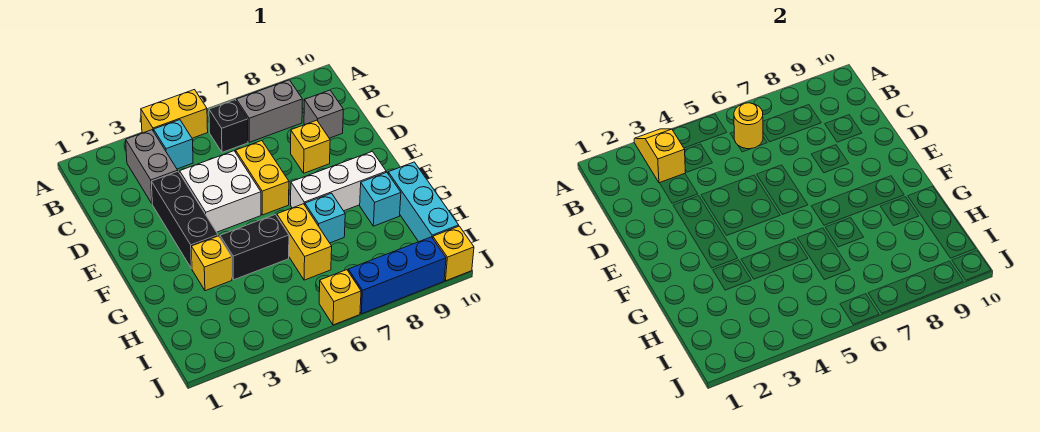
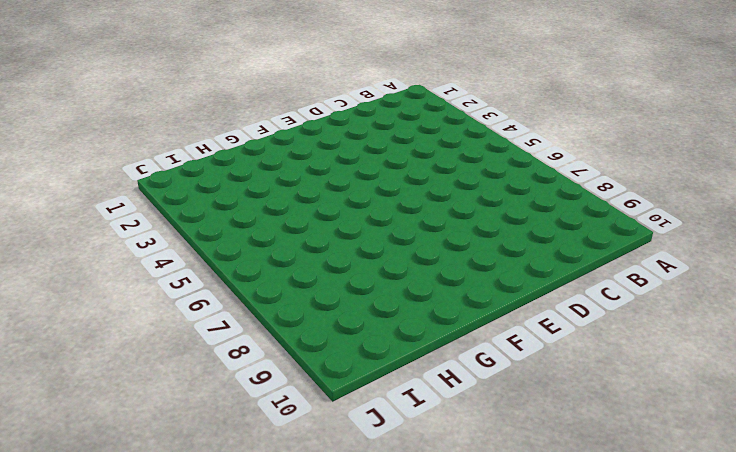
none -> yellow brick A4:A5 level 1
none -> grey brick B3:C3 level 1
none -> cyan brick B4 level 1

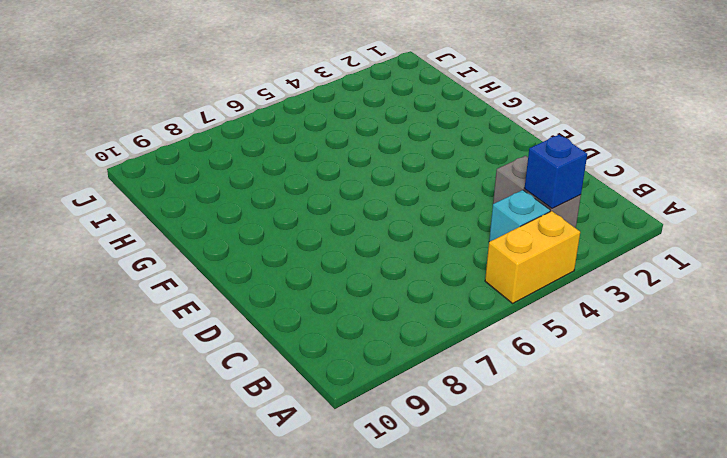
blue brick B3 level 2 -> yellow slope A3:B3 level 2 top B
none -> black brick B6 level 1
none -> grey brick B7:B8 level 1
none -> grey brick C9 level 1

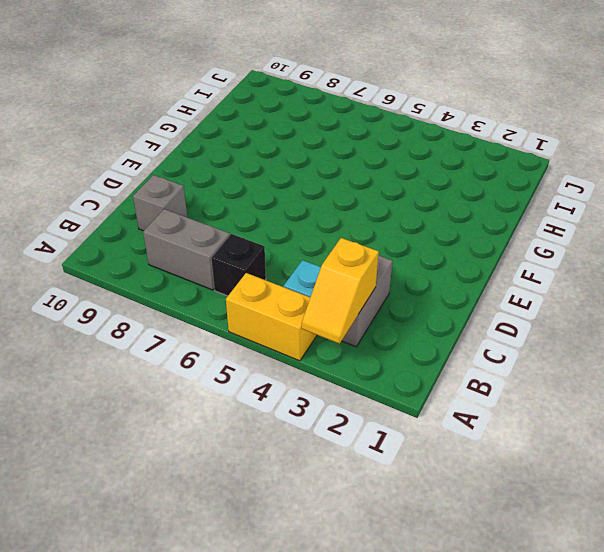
none -> black brick D3:F3 level 1
none -> white brick D4:E5 level 1
none -> yellow brick D6:E6 level 1

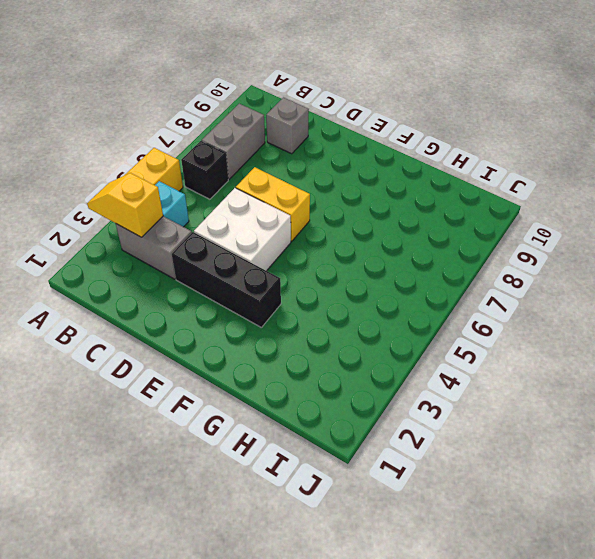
none -> yellow brick D8 level 1
none -> white brick F7:F9 level 1
none -> yellow brick G3 level 1

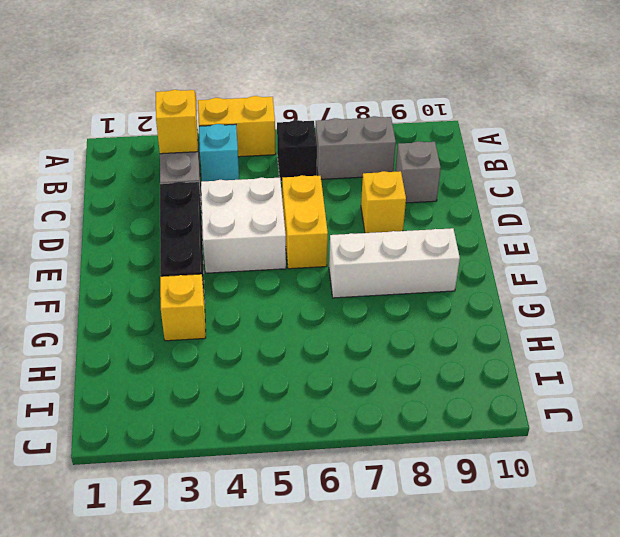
none -> black brick G4:G5 level 1
none -> yellow brick G6:H6 level 1
none -> cyan brick G7 level 1

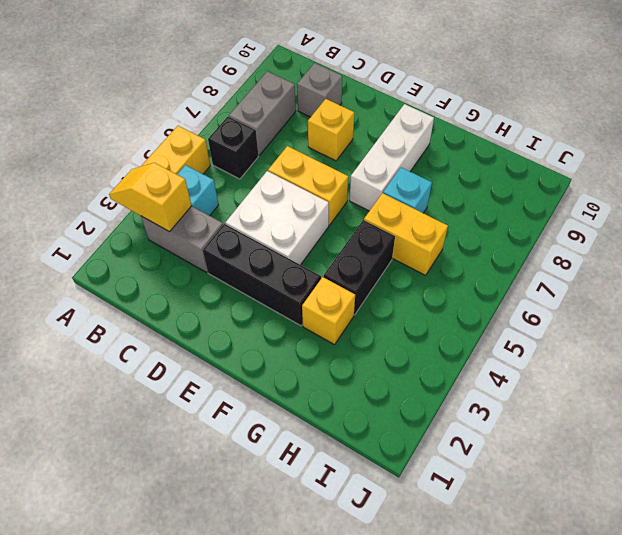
none -> cyan brick G9 level 1
none -> cyan brick G10:I10 level 1
none -> yellow brick J6 level 1

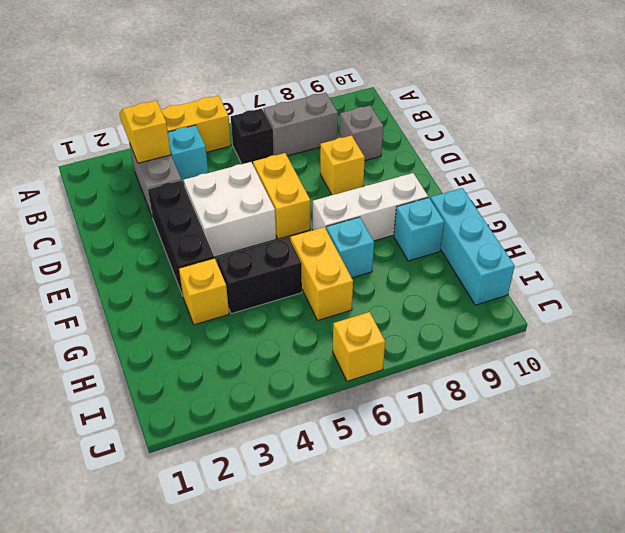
none -> blue brick J7:J9 level 1
none -> yellow brick J10 level 1
none -> yellow round brick B6 level 2

